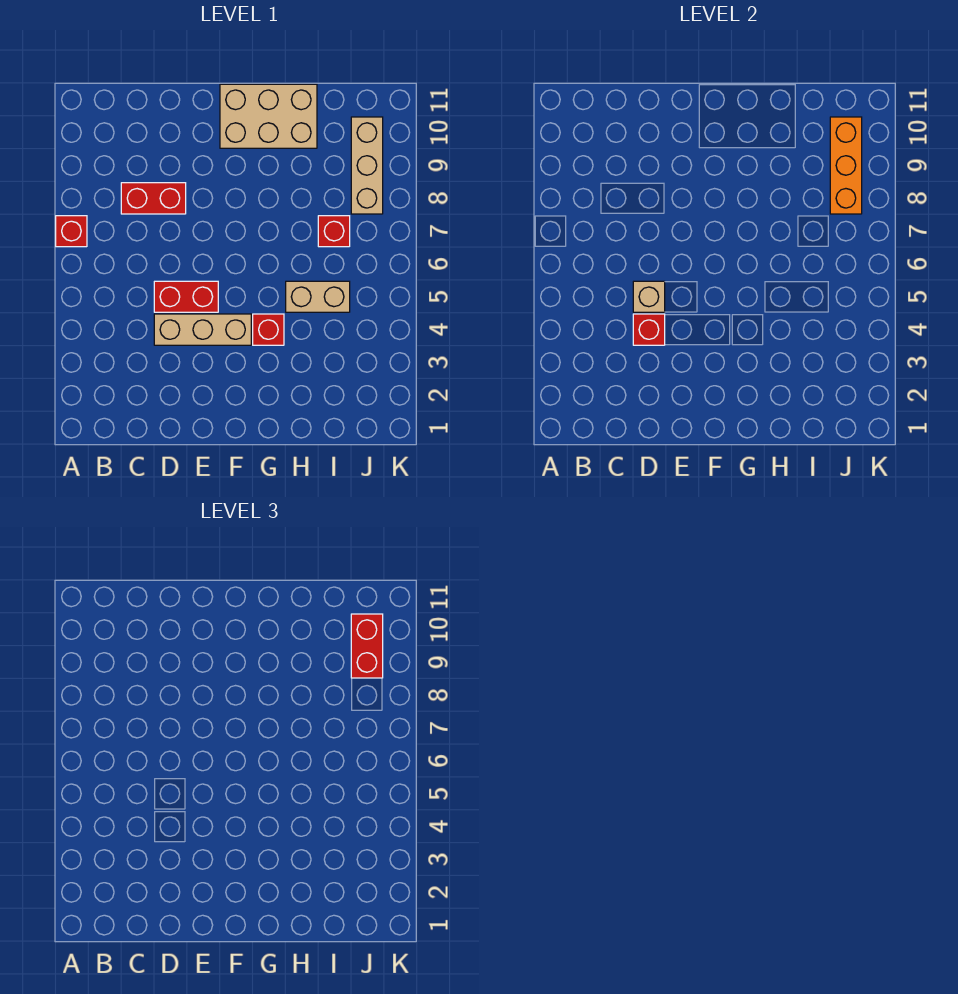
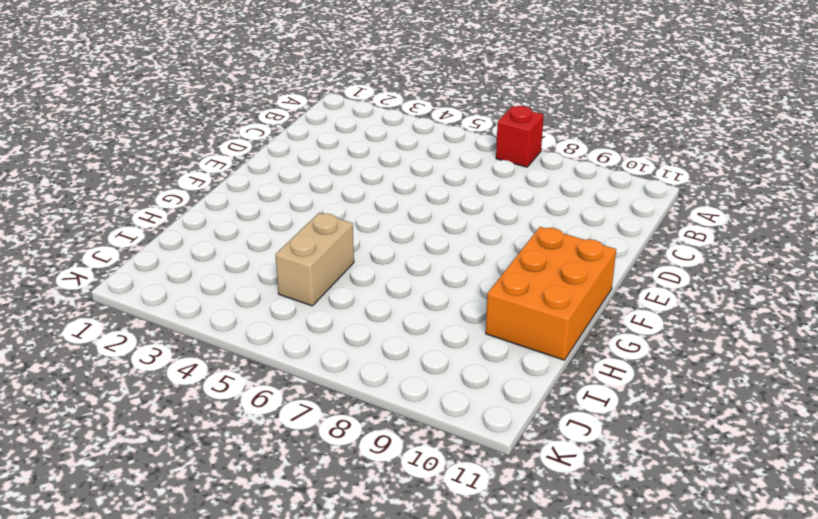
orange brick F10:H11 level 1 -> tan brick F10:H11 level 1
none -> red brick C8:D8 level 1
none -> tan brick D4:F4 level 1
none -> red brick D5:E5 level 1

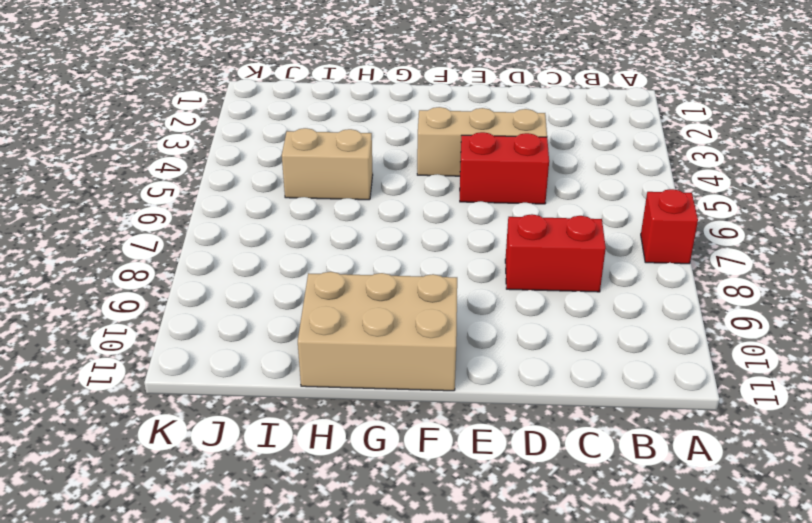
none -> red brick G4 level 1
none -> red brick I7 level 1
none -> tan brick J8:J10 level 1

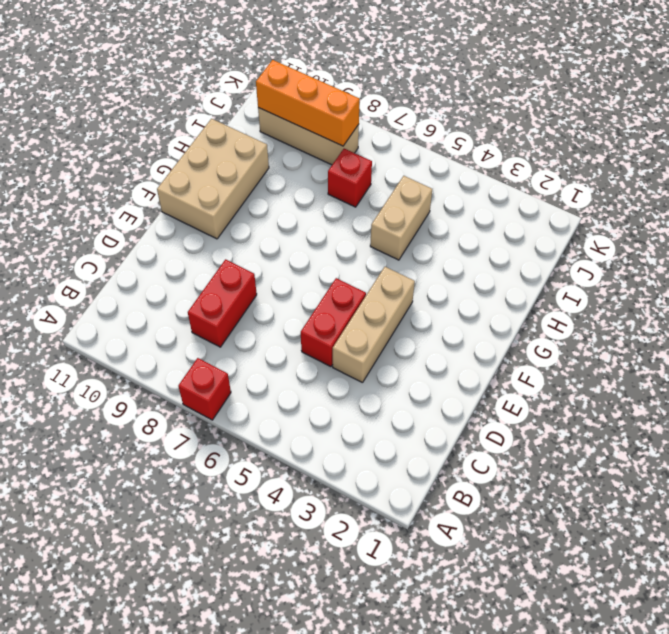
none -> red brick G4 level 1
none -> red brick D4 level 2
none -> tan brick D5 level 2

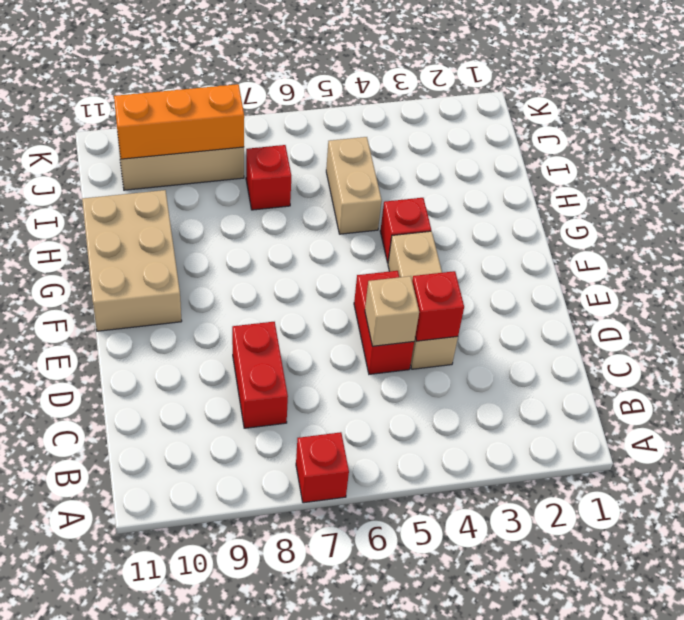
none -> red brick J9:J10 level 3

